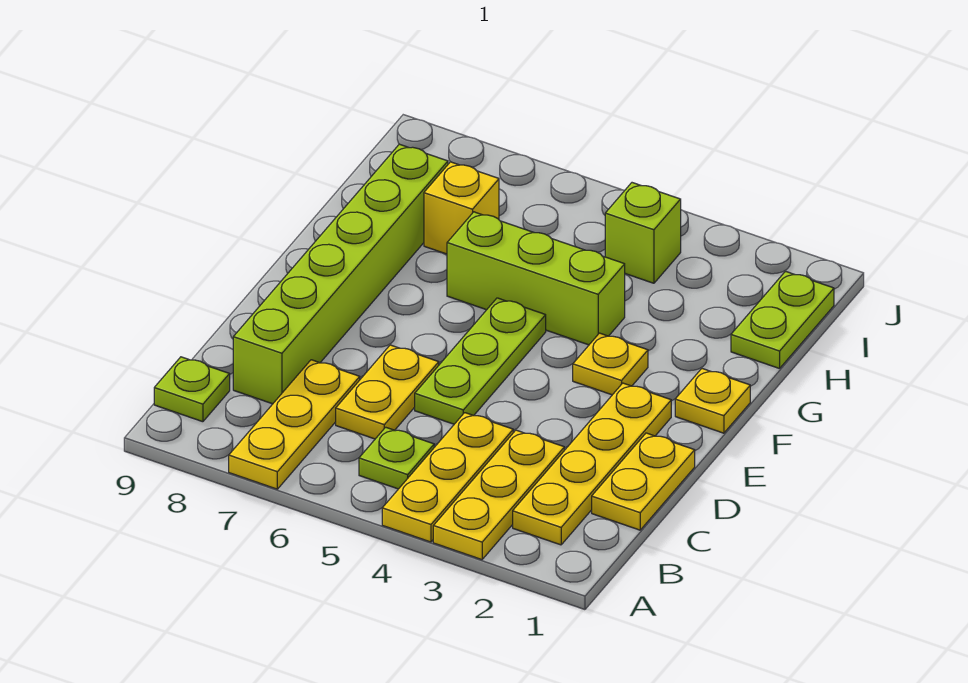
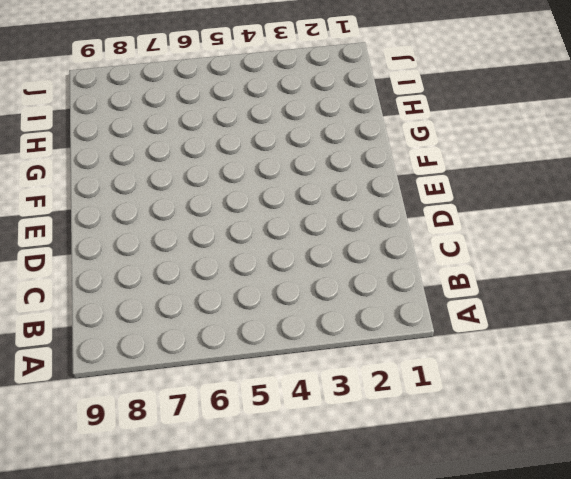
none -> yellow plate A3:C3 level 1
none -> yellow plate A4:C4 level 1
none -> yellow plate A7:C7 level 1

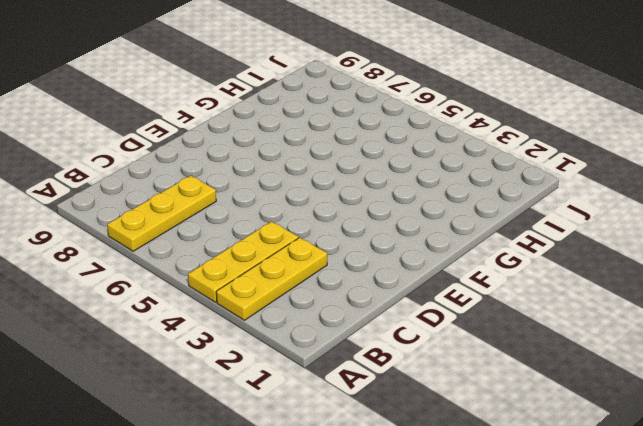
none -> yellow plate B2:E2 level 1
none -> lime plate B5 level 1
none -> lime plate B9 level 1

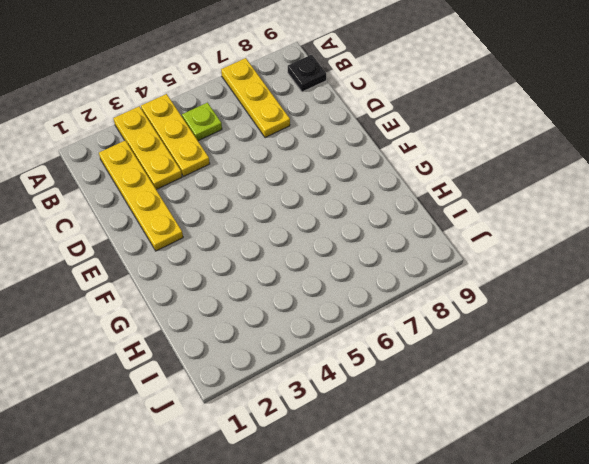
black plate B9 level 1 -> lime plate B9 level 1
none -> yellow plate C1:D1 level 1
none -> yellow plate C6:D6 level 1
none -> lime brick C8:H8 level 1

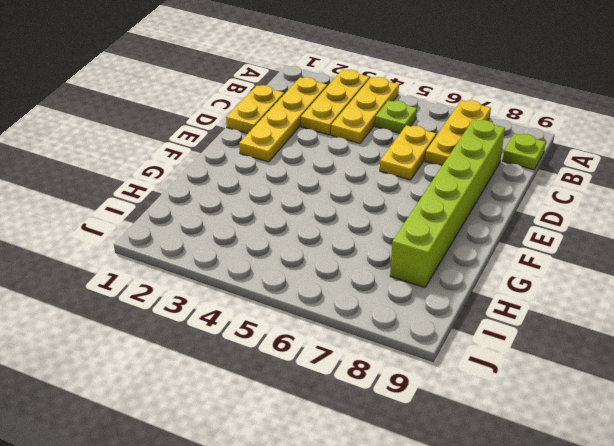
none -> lime plate D5:F5 level 1
none -> yellow plate F1 level 1
none -> yellow plate F3 level 1

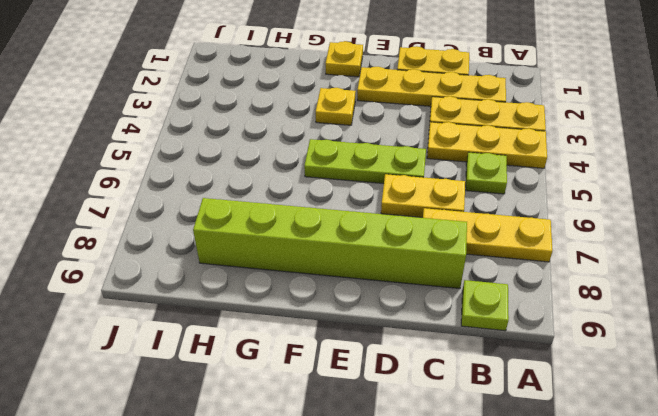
none -> lime brick G4:G6 level 1
none -> lime plate H1:I1 level 1
none -> yellow brick H7 level 1

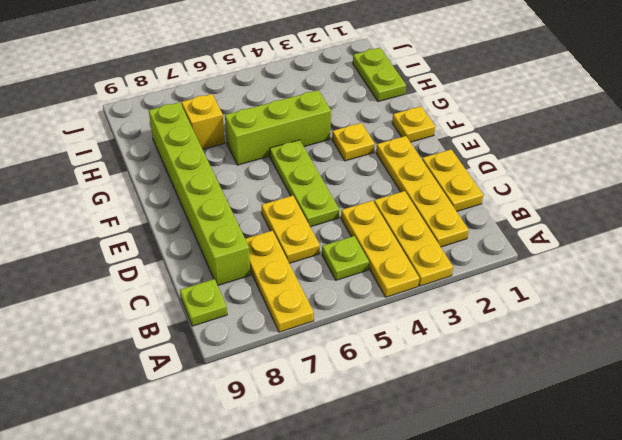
none -> lime brick I4 level 1

